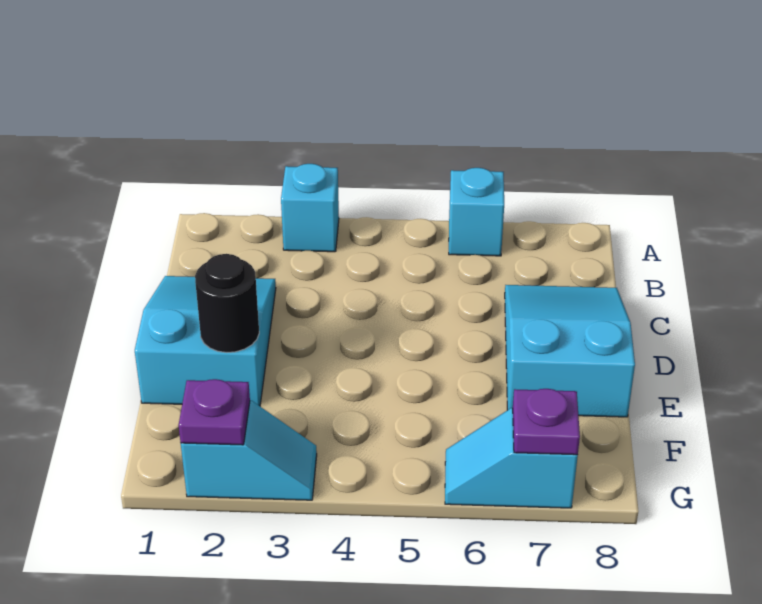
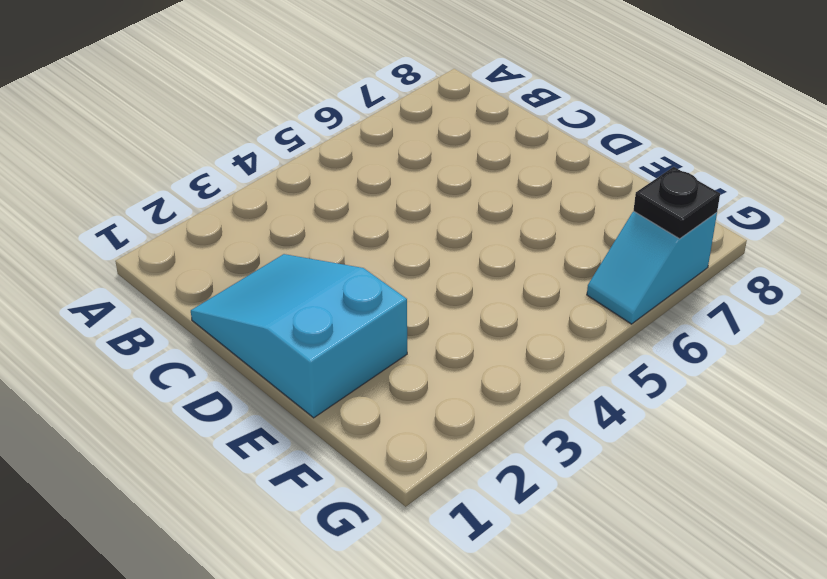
black plate G7 level 2 -> purple plate G7 level 2
none -> cyan brick A3 level 1
none -> cyan brick A6 level 1

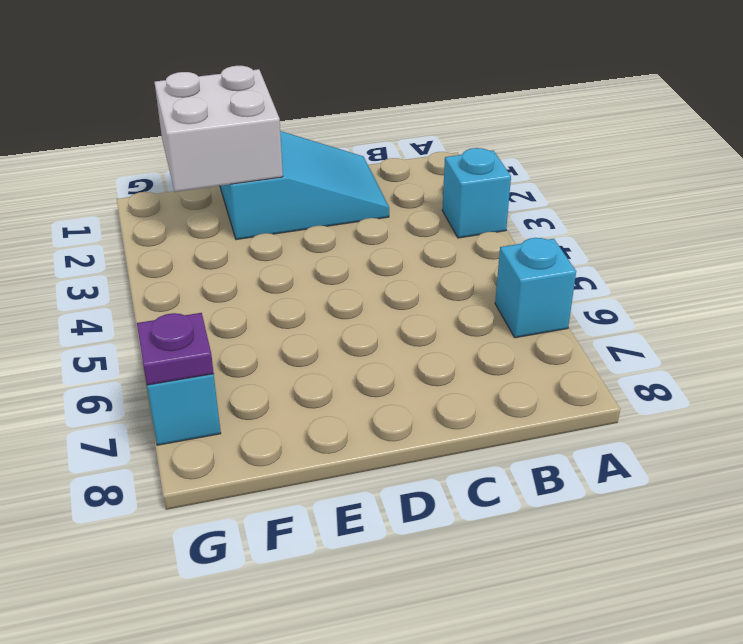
white brick E1:F2 level 2 -> black round brick E2 level 2
none -> cyan slope C7:E8 level 1 top E
none -> cyan slope G2:G3 level 1 top 2

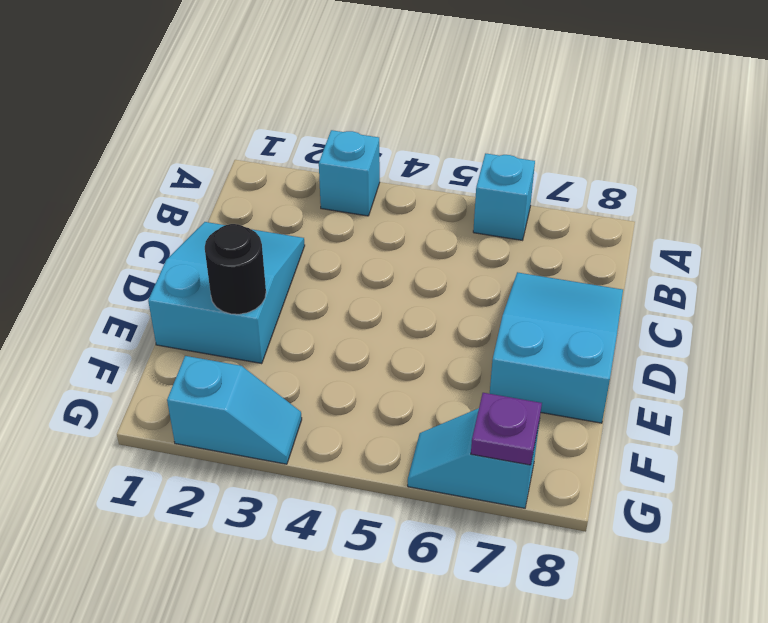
none -> purple plate G2 level 2

